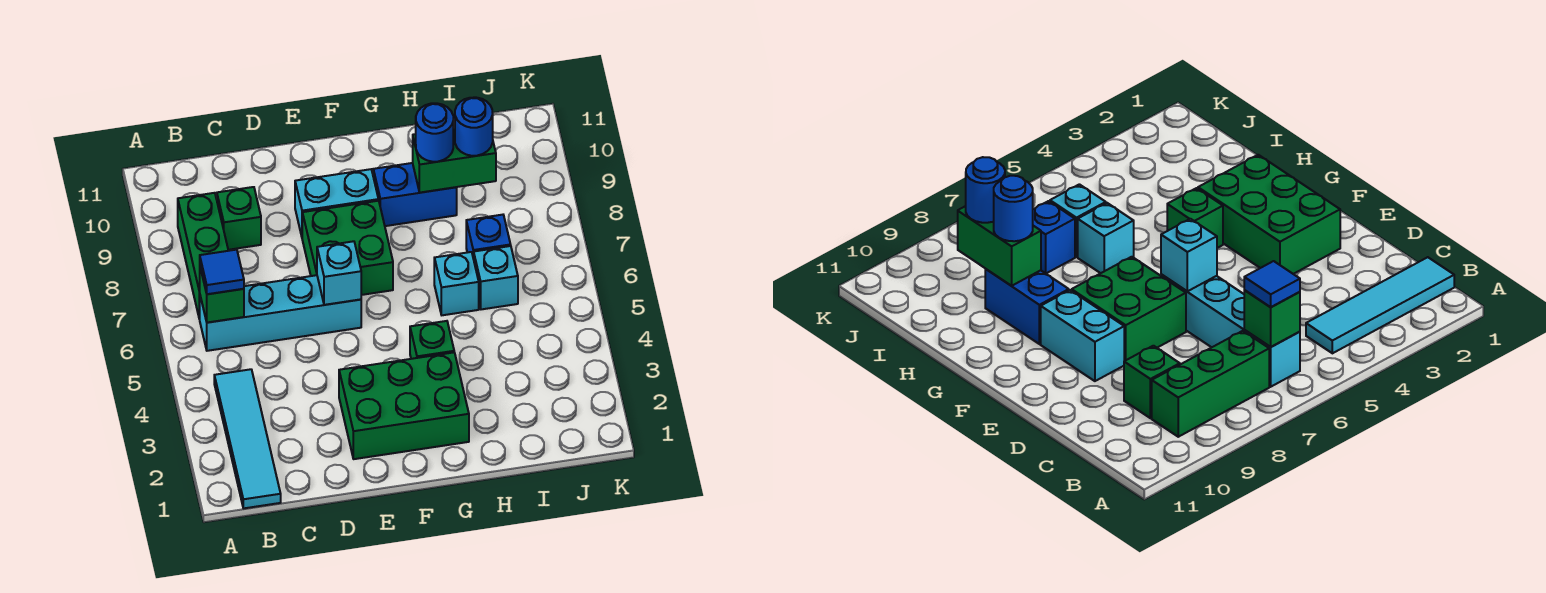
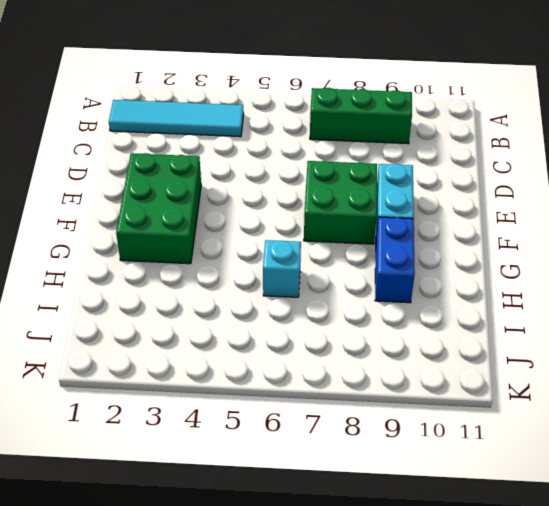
none -> cyan brick B6:E6 level 1
none -> green brick C9 level 1
none -> green brick G4 level 1

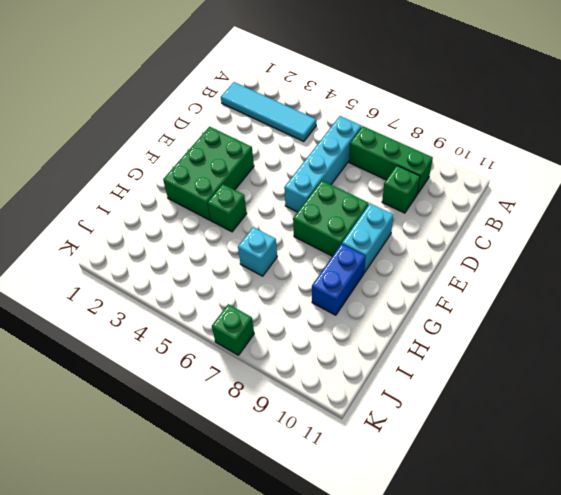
green brick K7 level 1 -> green brick B6 level 2
none -> cyan brick I6 level 1
none -> blue brick I7 level 1
none -> cyan brick E6 level 2

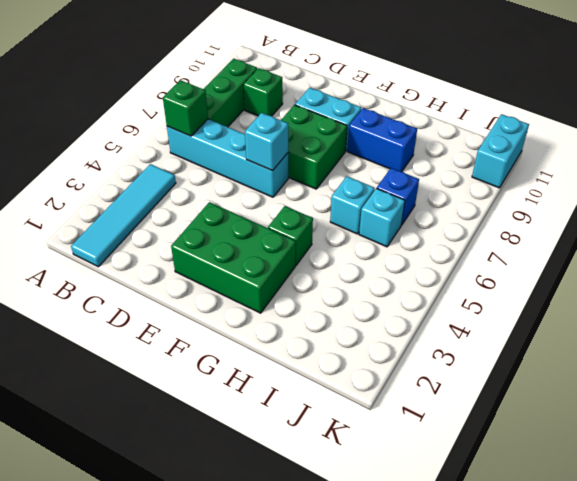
cyan brick K10:K11 level 1 -> none
none -> green brick H9:I9 level 2
none -> blue tile B6 level 3
none -> blue round brick H9 level 3

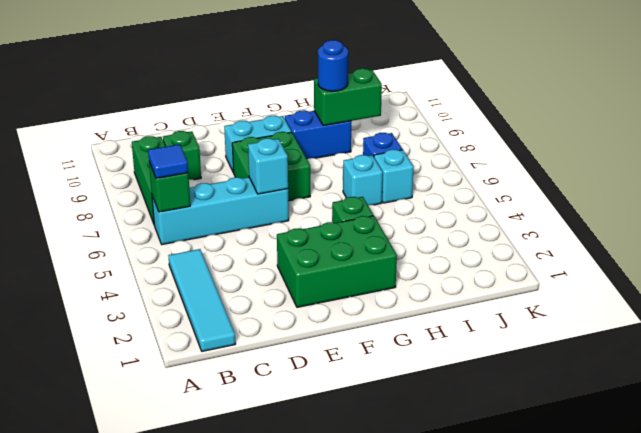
none -> blue round brick I9 level 3

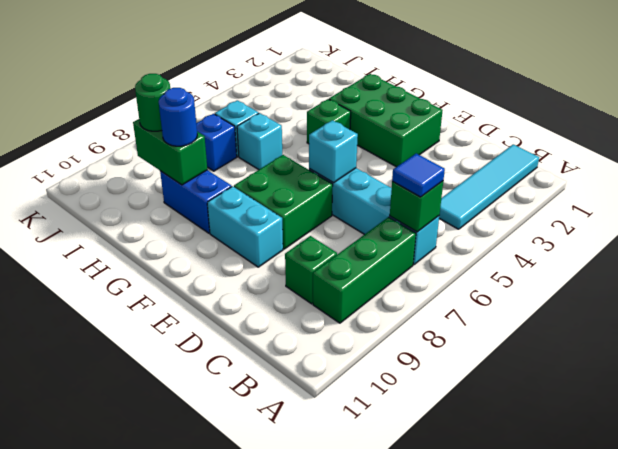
green round brick I9 level 3 -> blue round brick I9 level 3

